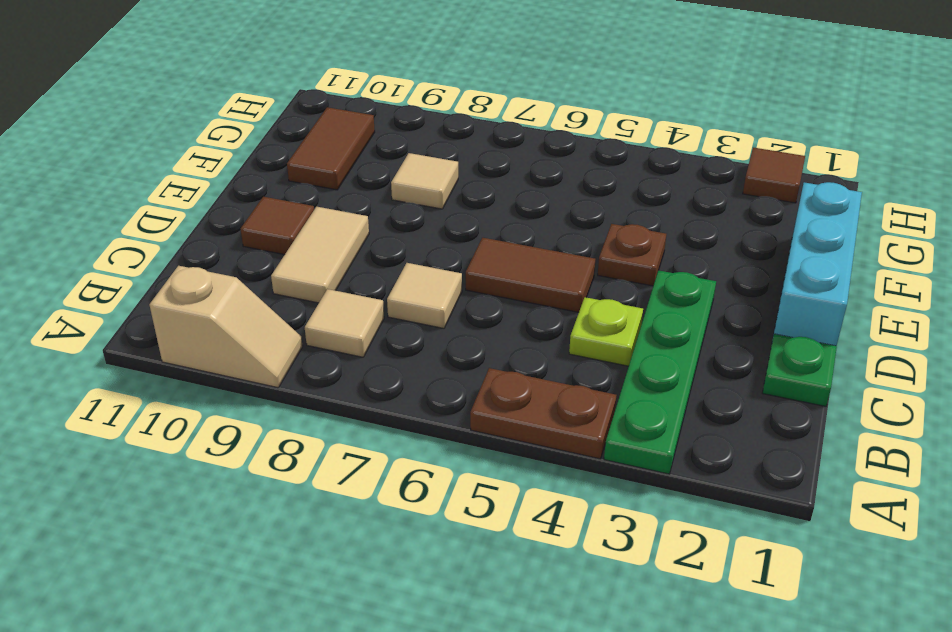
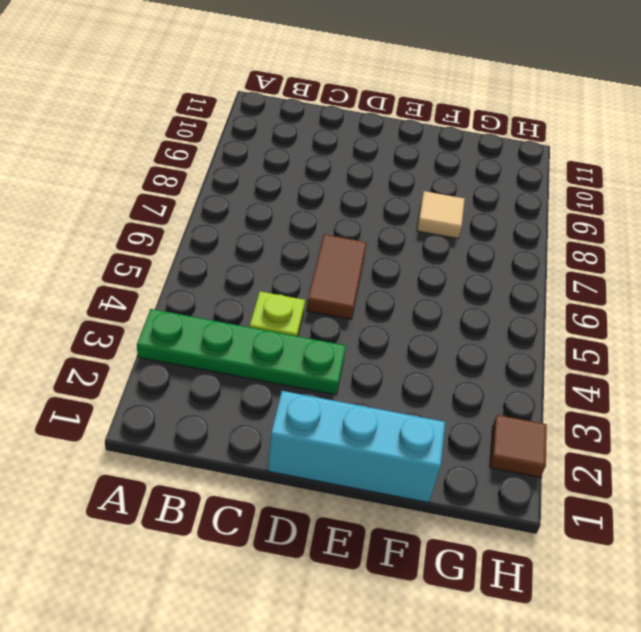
none -> brown plate A4:A5 level 1
none -> tan slope A9:A10 level 1 top 10
none -> tan tile B8 level 1

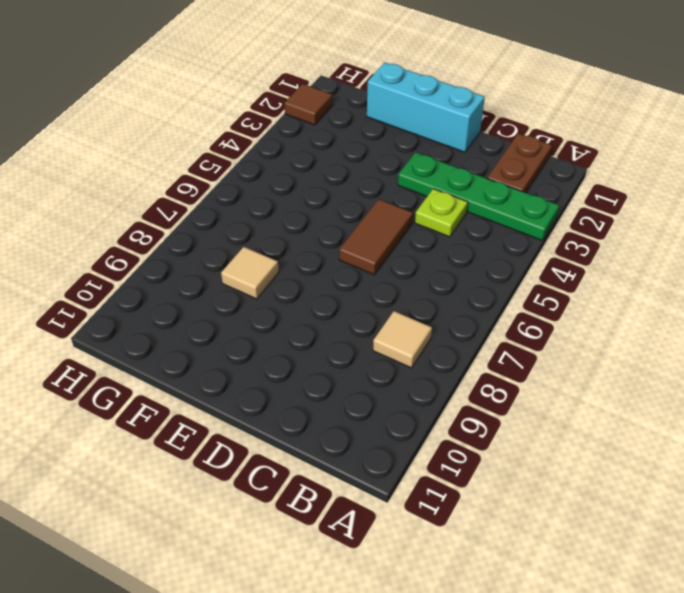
brown plate B1:B2 level 1 -> brown plate A4:A5 level 1
none -> tan slope A9:A10 level 1 top 10
none -> green plate C1 level 1
none -> tan tile C7 level 1

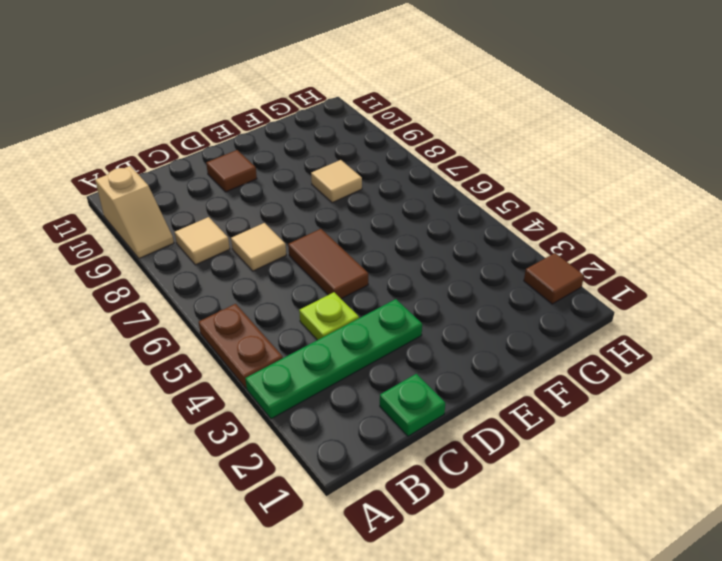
none -> tan tile C9:D9 level 1
none -> cyan brick D1:F1 level 1
none -> brown plate E4 level 1

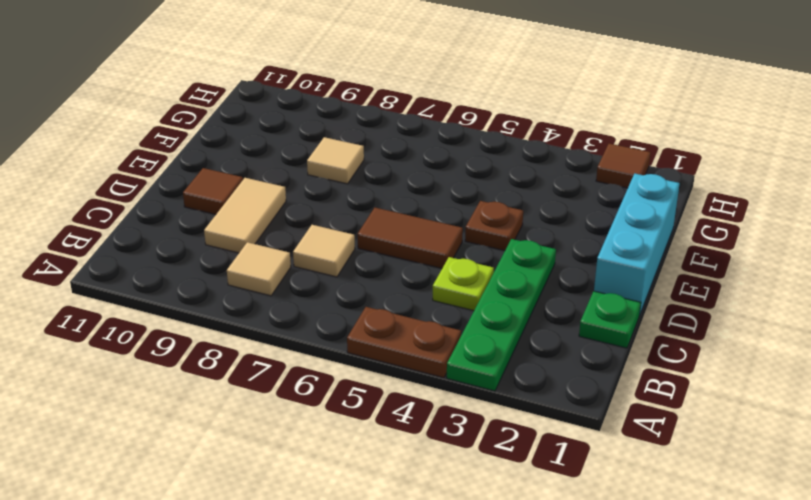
none -> tan slope A9:A10 level 1 top 10
none -> brown tile F10:G10 level 1

